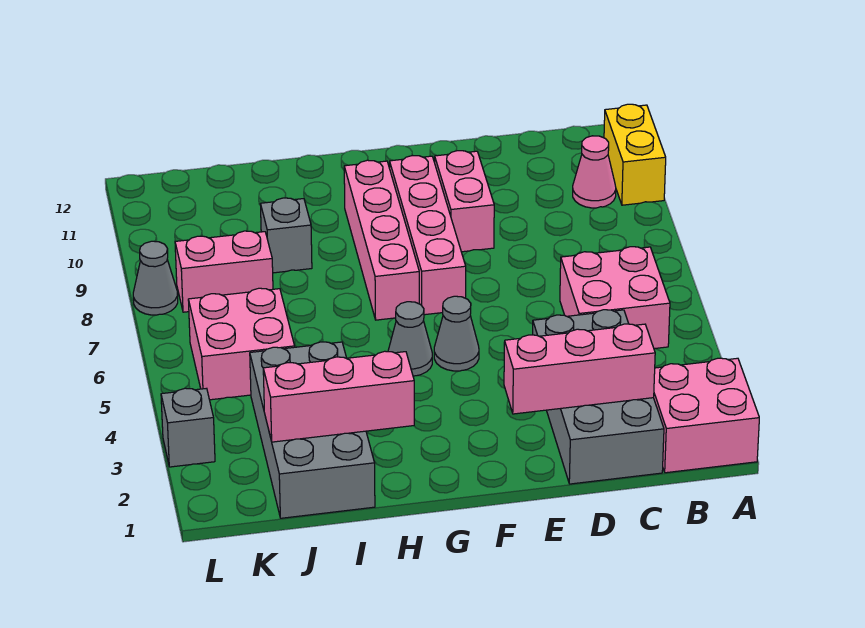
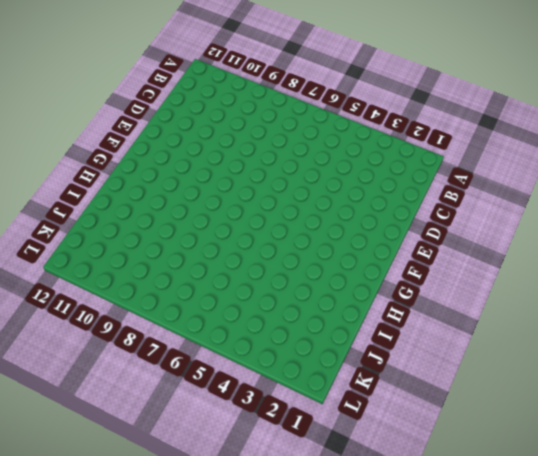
none -> pink brick A1:B2 level 1
none -> yellow brick A10:A11 level 1
none -> pink brick B5:C6 level 1

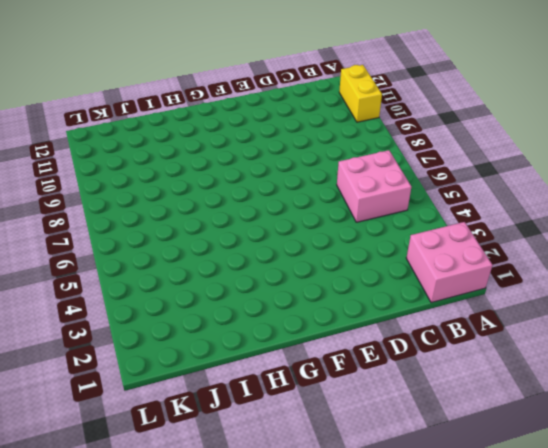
none -> pink cone B10 level 1
none -> grey brick C1:D4 level 1
none -> pink brick E9:E10 level 1

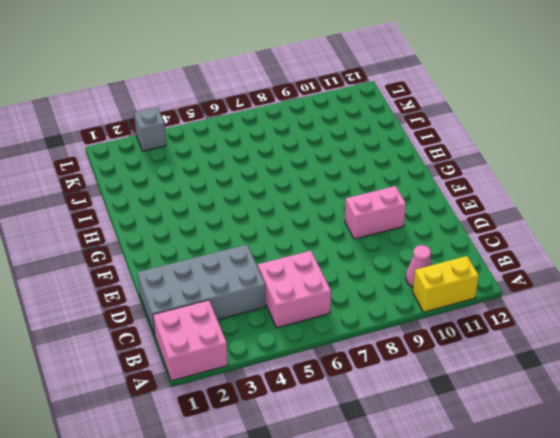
none -> grey cone F5 level 1
none -> pink brick F7:F10 level 1
none -> grey cone G5 level 1

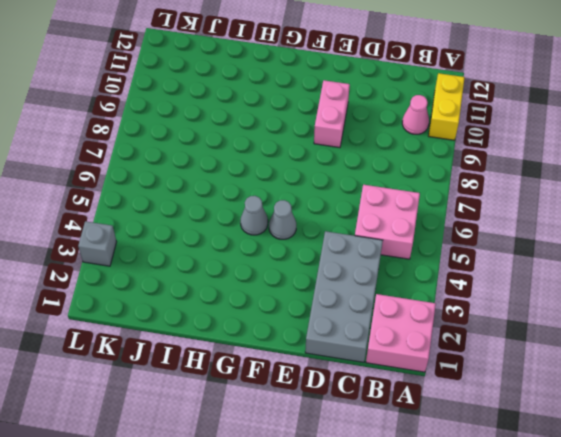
none -> pink brick F7:F10 level 1
none -> pink brick G7:G10 level 1
none -> grey brick I1:J4 level 1

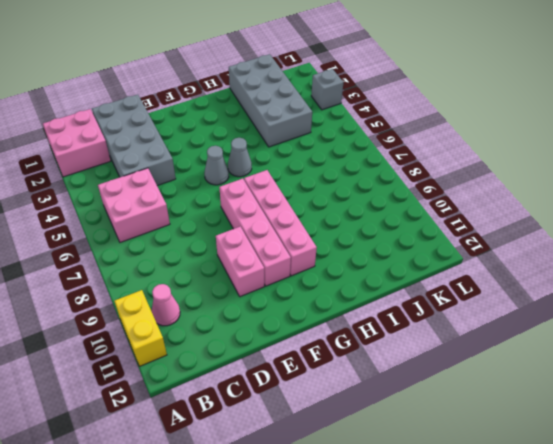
none -> grey brick I9 level 1
none -> pink brick J5:K6 level 1
none -> pink brick J8:K8 level 1

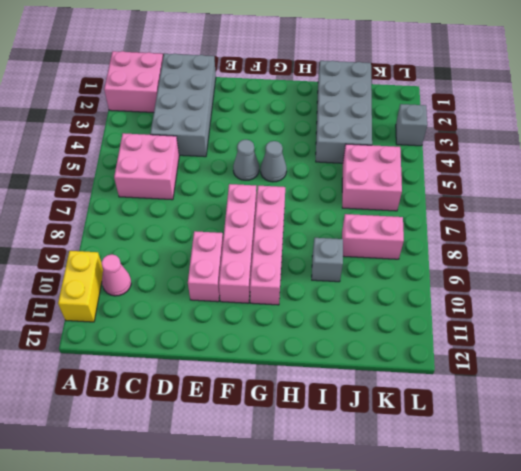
none -> grey cone L8 level 1
none -> pink brick C2:E2 level 2
none -> pink brick H2:J2 level 2

